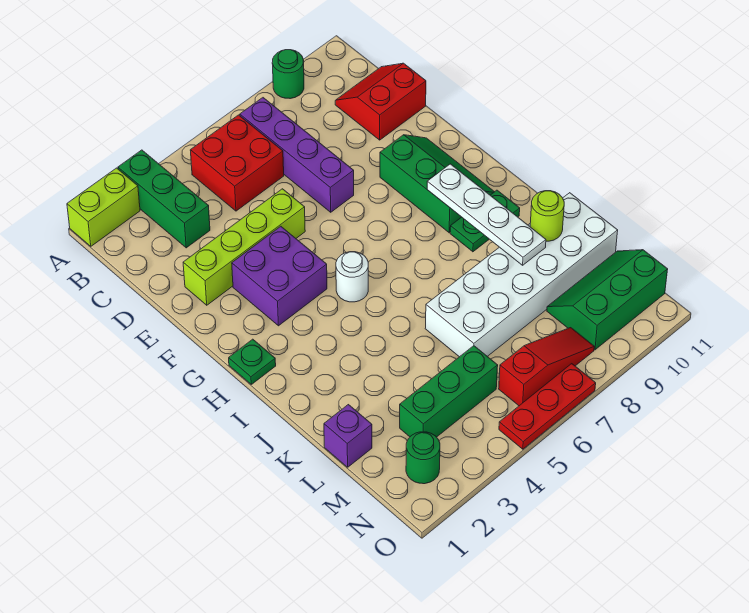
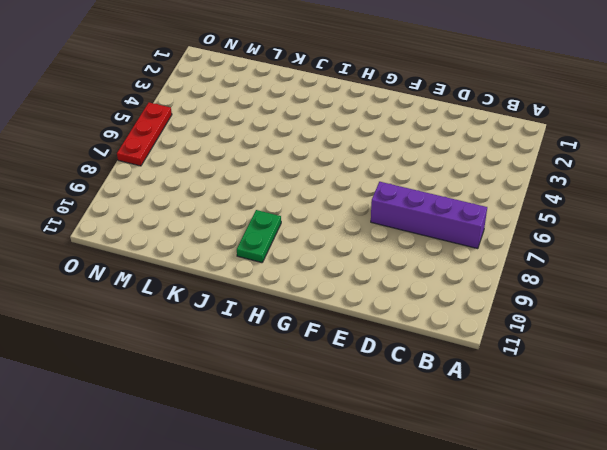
none -> lime brick A1:A2 level 1
none -> green brick A3:C3 level 1
none -> green round brick A9 level 1

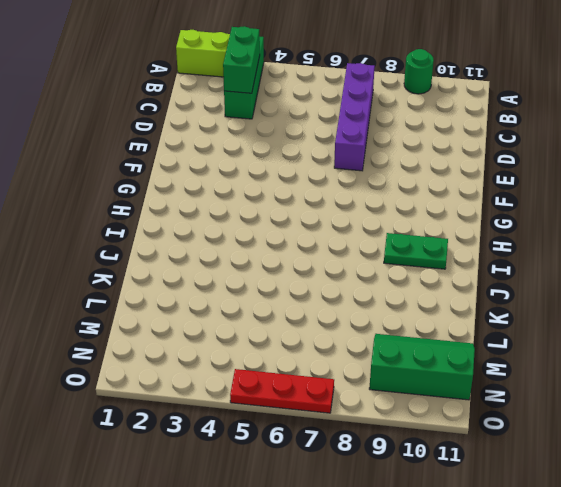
green brick B3:C3 level 2 -> none
none -> red brick B5:C6 level 1
none -> red slope C10:D11 level 1 top D
none -> lime brick E2:E5 level 1

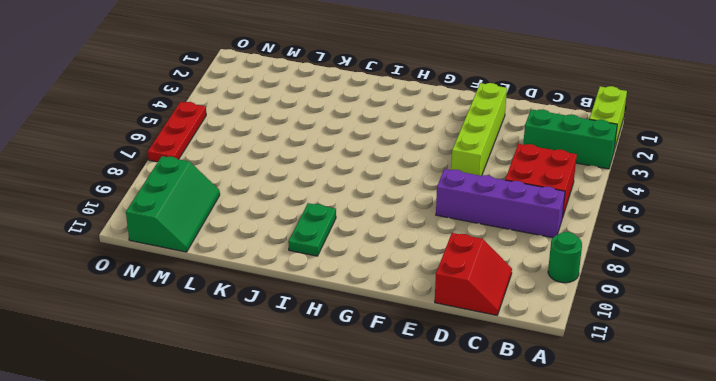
none -> purple brick F3:G4 level 1
none -> green slope F9:H10 level 1 top 9
none -> green plate H1 level 1

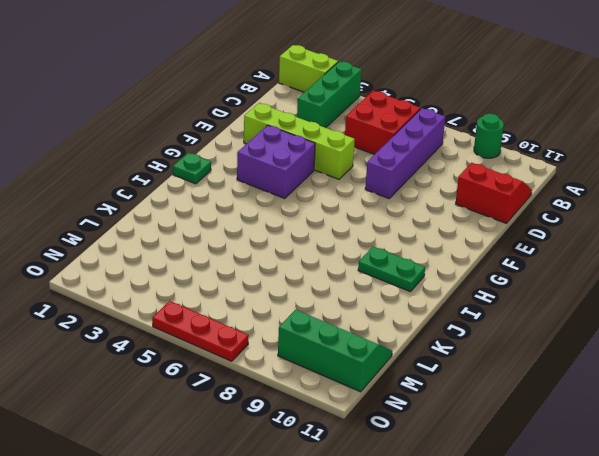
none -> green slope F9:H10 level 1 top 9
none -> white round brick H5 level 1
none -> white brick K6:L11 level 1

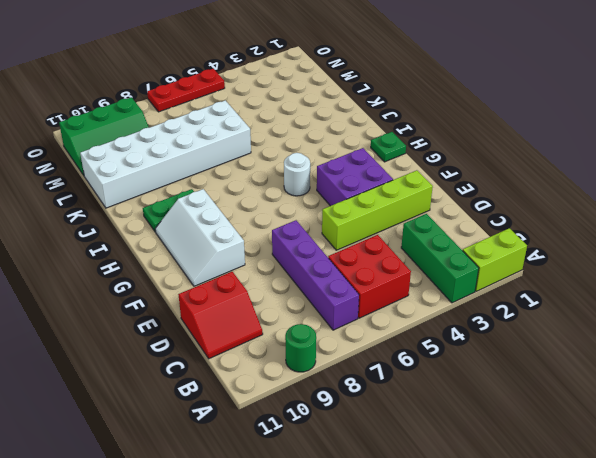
white slope F9:H10 level 1 top 9 -> green slope F9:H10 level 1 top 9
none -> purple brick L1 level 1
none -> green brick M3:M5 level 1
none -> green round brick N2 level 1

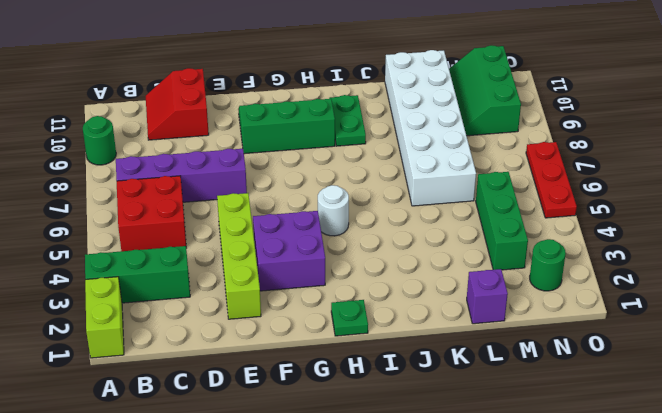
none -> red slope N6:N8 level 1 top 6
none -> white plate H9:K9 level 2
none -> lime round brick K10 level 2

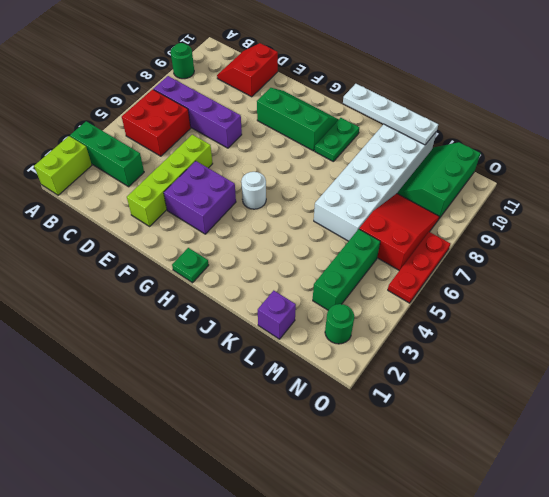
white plate I11:L11 level 2 -> white plate H9:K9 level 2
red slope M6:N8 level 1 top 6 -> red slope N6:N8 level 1 top 6
none -> lime round brick K10 level 2

